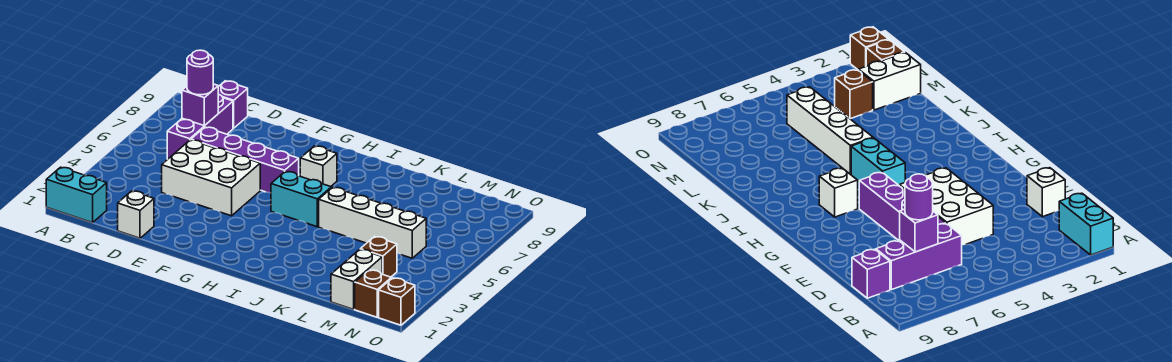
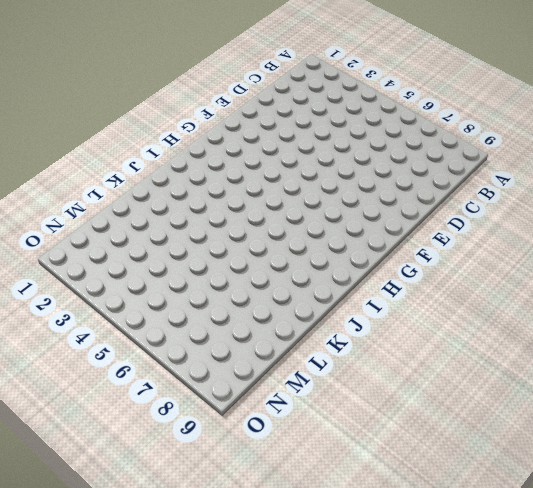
none -> cyan brick A1:B1 level 1
none -> purple brick C6:C8 level 1
none -> purple brick C9 level 1

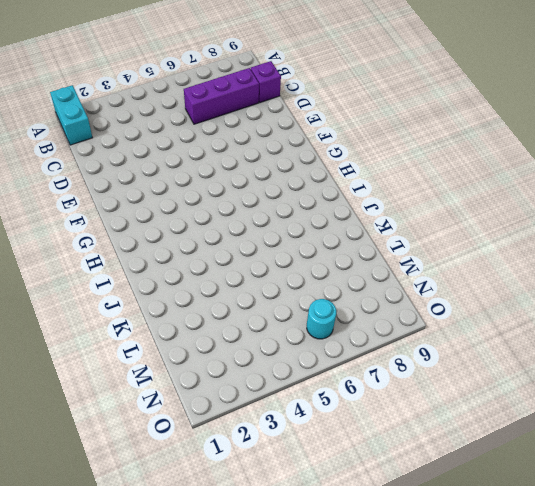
cyan round brick N6 level 1 -> none
none -> white brick D1 level 1
none -> white brick D4:F5 level 1
none -> purple brick D6:G6 level 1

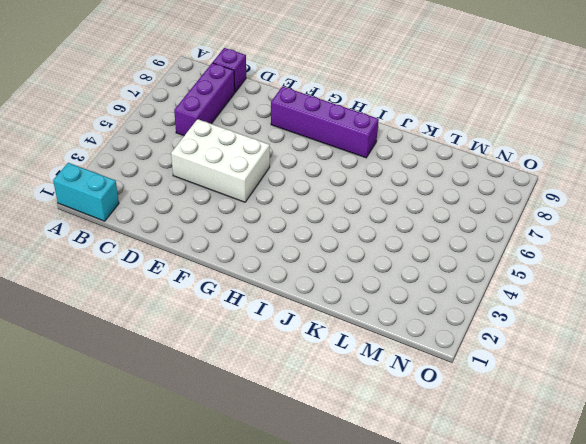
purple brick F8:I8 level 1 -> purple brick D6:G6 level 1
none -> white brick D1 level 1
none -> cyan brick H5:I5 level 1
none -> white brick H7 level 1

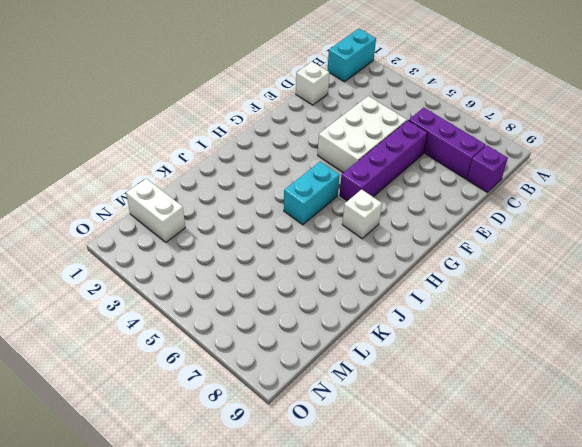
none -> white brick J5:M5 level 1
none -> brown brick M3 level 1
none -> brown brick N1 level 1

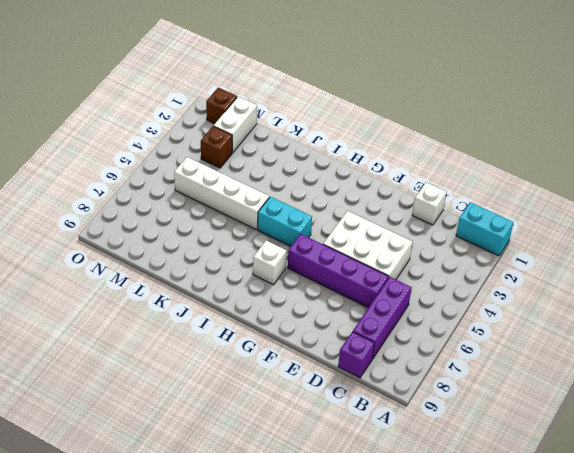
none -> brown brick O1 level 1
none -> purple brick C7 level 2
none -> purple round brick C7 level 3

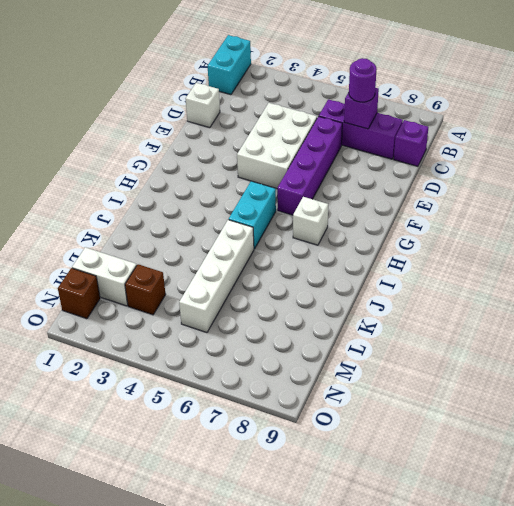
none -> brown brick O1 level 1

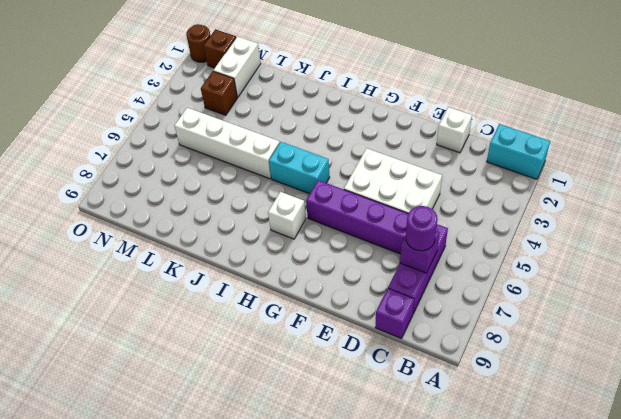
brown round brick O1 level 1 -> brown brick O1 level 1

